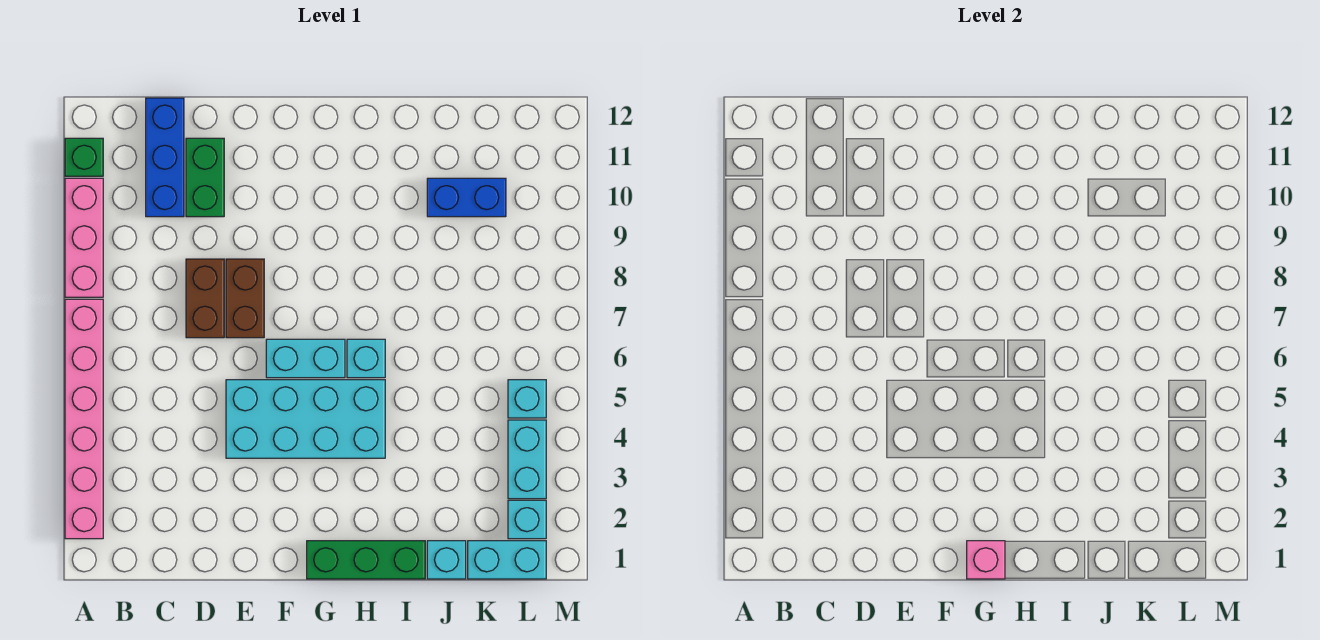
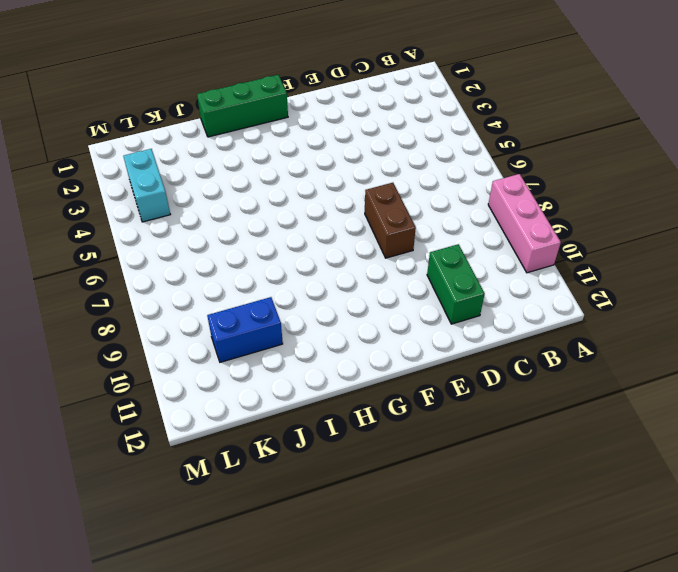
none -> pink brick A2:A7 level 1
none -> green brick A11 level 1
none -> blue brick C10:C12 level 1

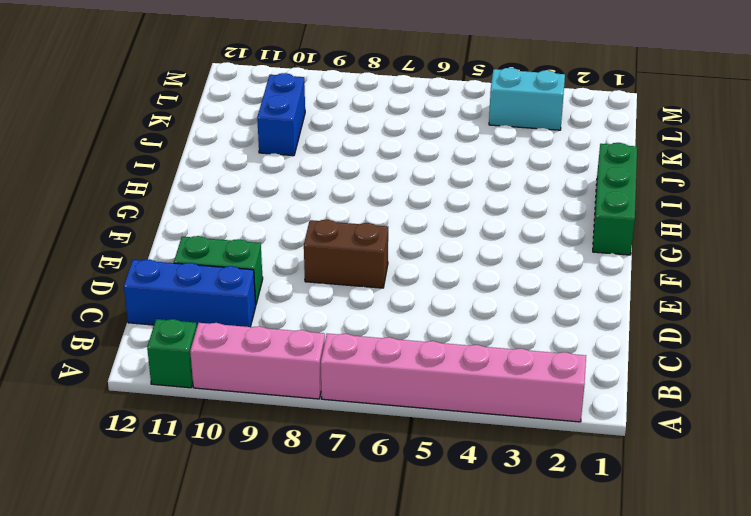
none -> brown brick D7:D8 level 1
none -> cyan brick E4:H5 level 1
none -> cyan brick F6:G6 level 1

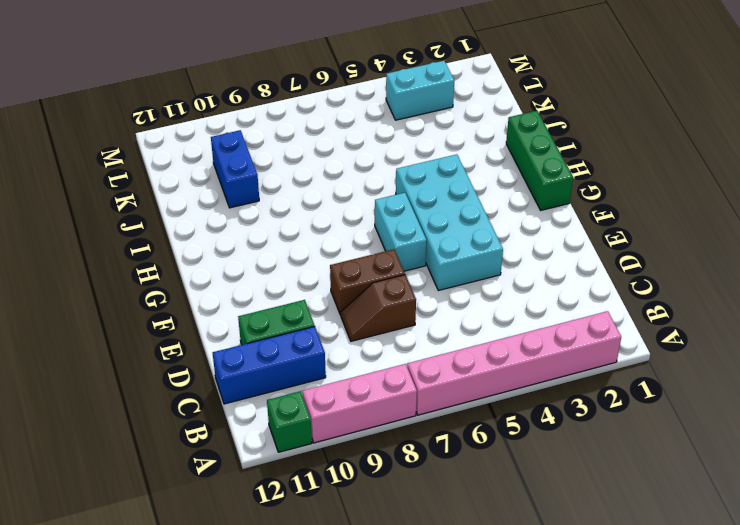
brown slope D7:D8 level 1 top 7 -> brown brick D7:D8 level 1
none -> cyan brick H6 level 1
none -> cyan brick J1 level 1
none -> cyan brick K1:L1 level 1

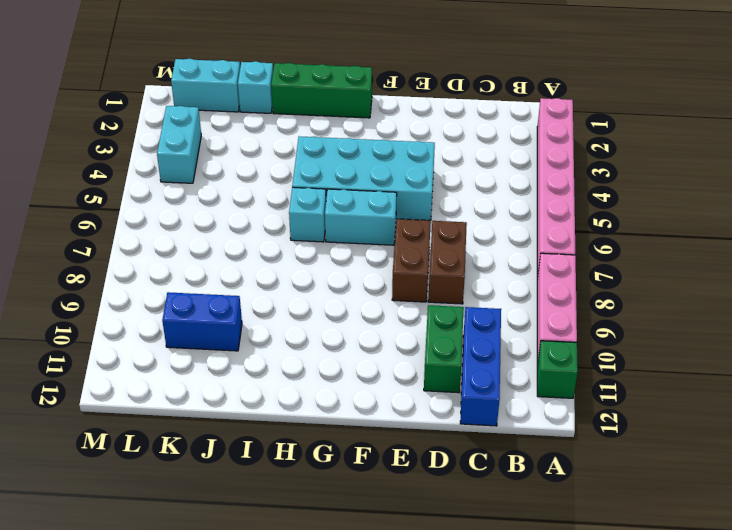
none -> cyan brick L2 level 1
none -> cyan brick L5 level 1
none -> pink brick G1 level 2

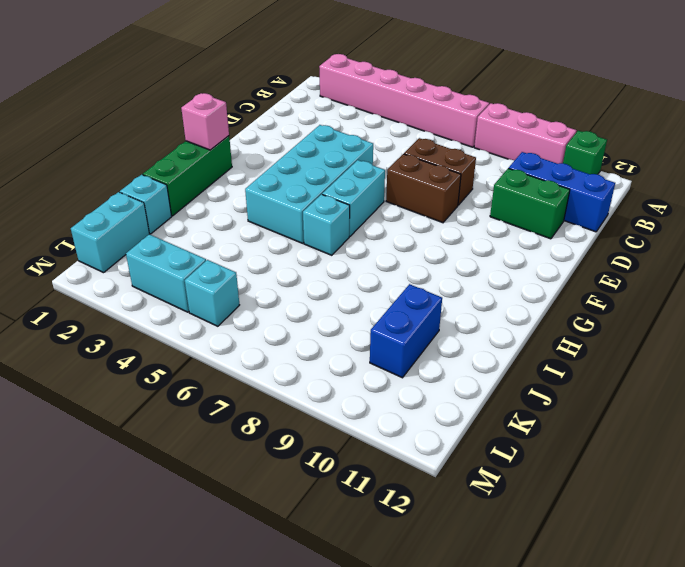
none -> cyan brick L2 level 1

